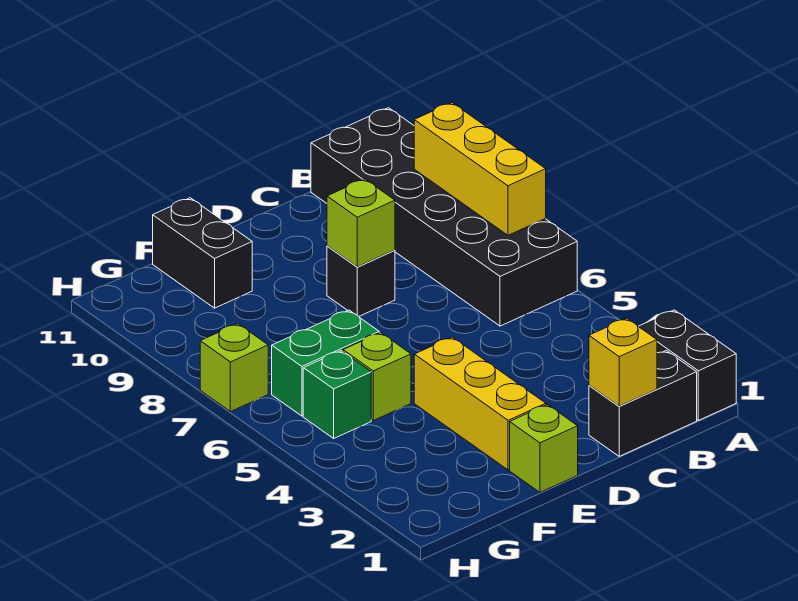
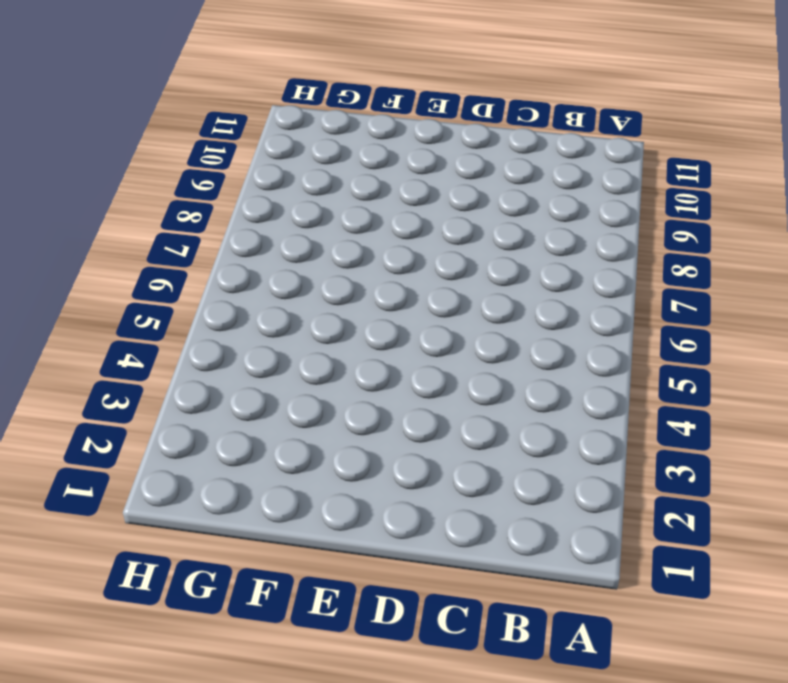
none -> black brick A1:A2 level 1
none -> black brick A6:B11 level 1
none -> black brick B1:C1 level 1

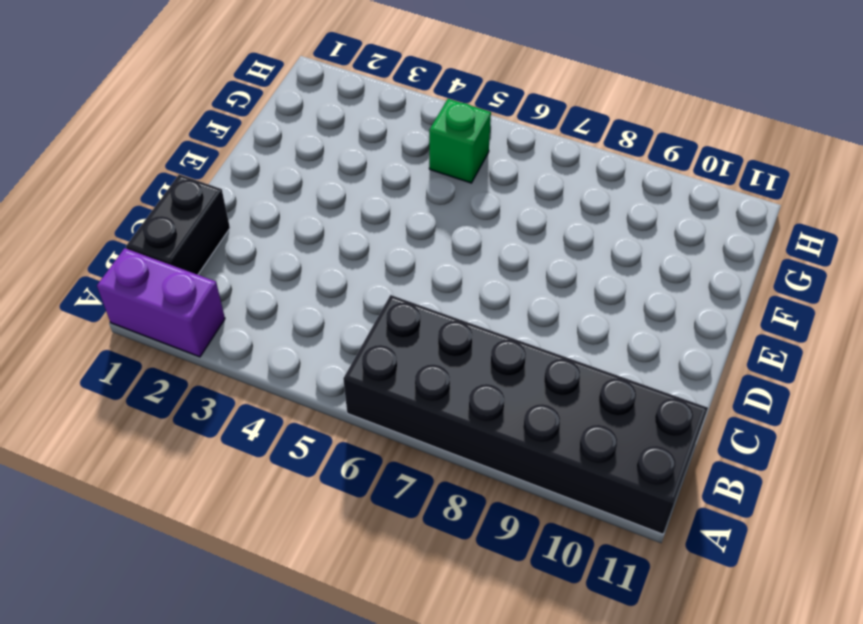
purple brick A1:A2 level 1 -> black brick A1:A2 level 1
none -> black brick D8 level 1
none -> lime brick E1 level 1
none -> yellow brick E2:E4 level 1

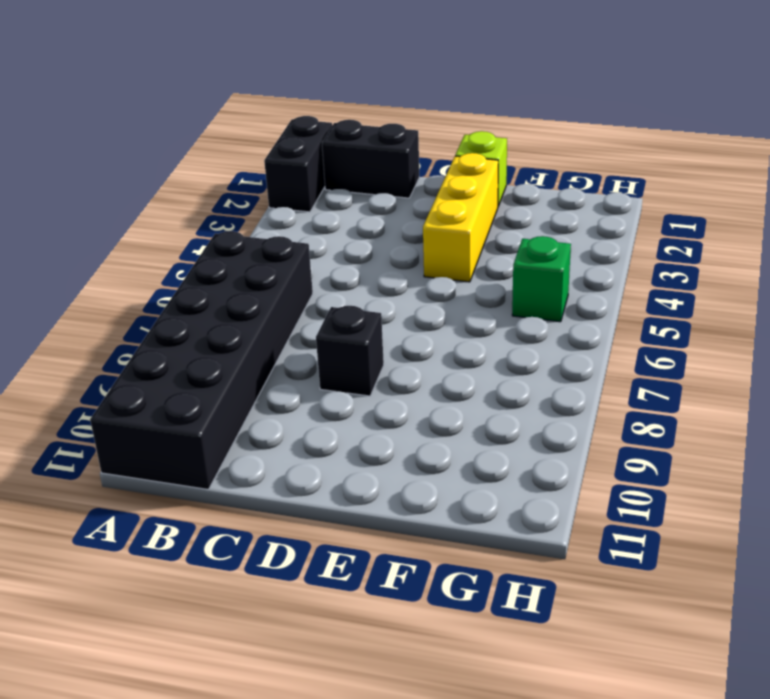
none -> lime brick F5 level 1
none -> green brick F6:G6 level 1
none -> black brick F10:F11 level 1

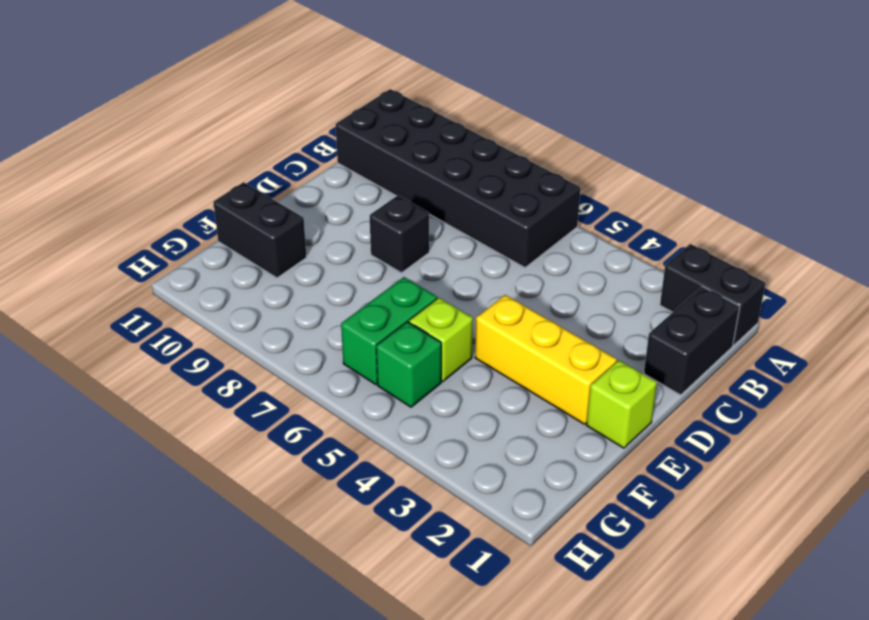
none -> lime brick H7 level 1
none -> yellow brick A7:A9 level 2
none -> yellow brick C1 level 2

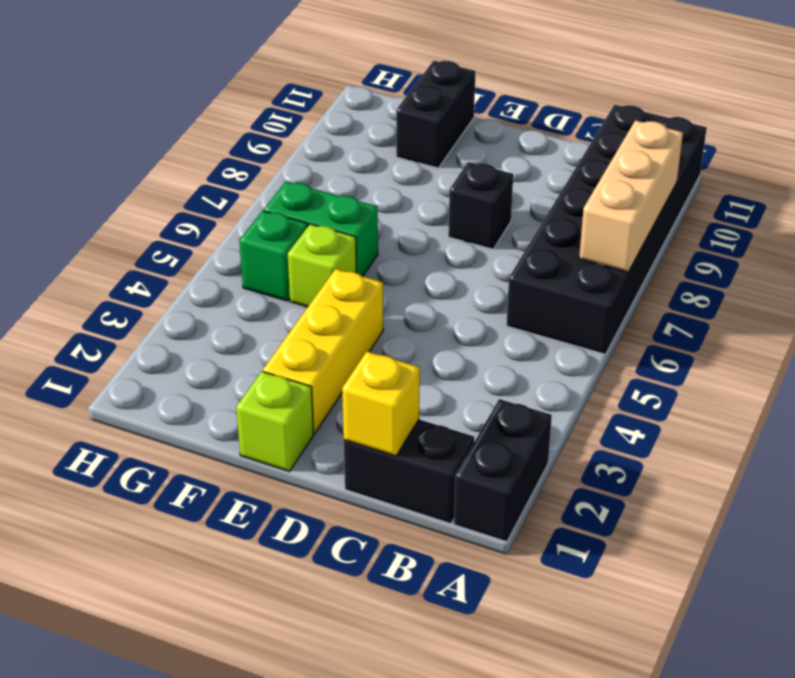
tan brick A7:A9 level 2 -> yellow brick A7:A9 level 2
none -> lime brick H7 level 1
none -> lime brick D8 level 2

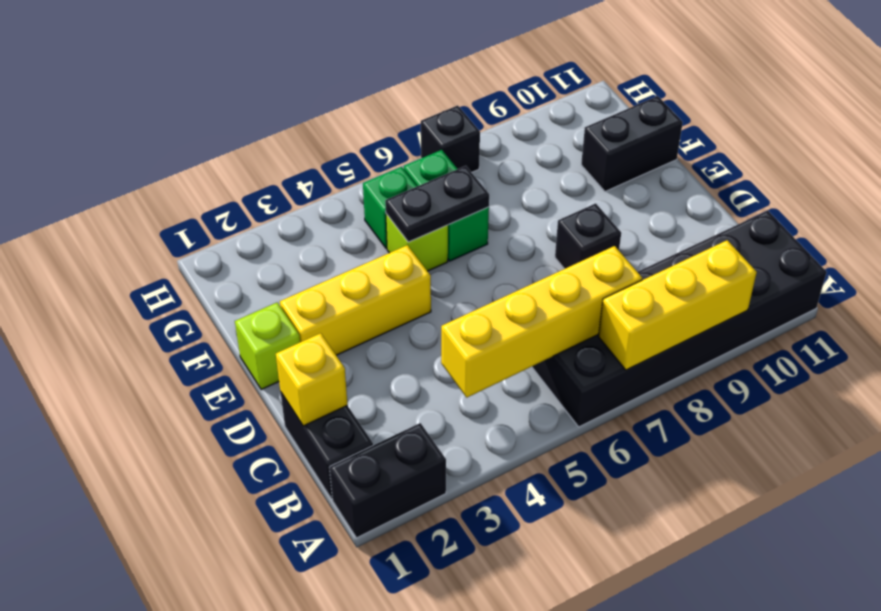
yellow brick B4:B7 level 2 -> none
black plate F5:F6 level 2 -> none
black brick H7 level 1 -> lime brick H7 level 1
none -> lime brick D8 level 2

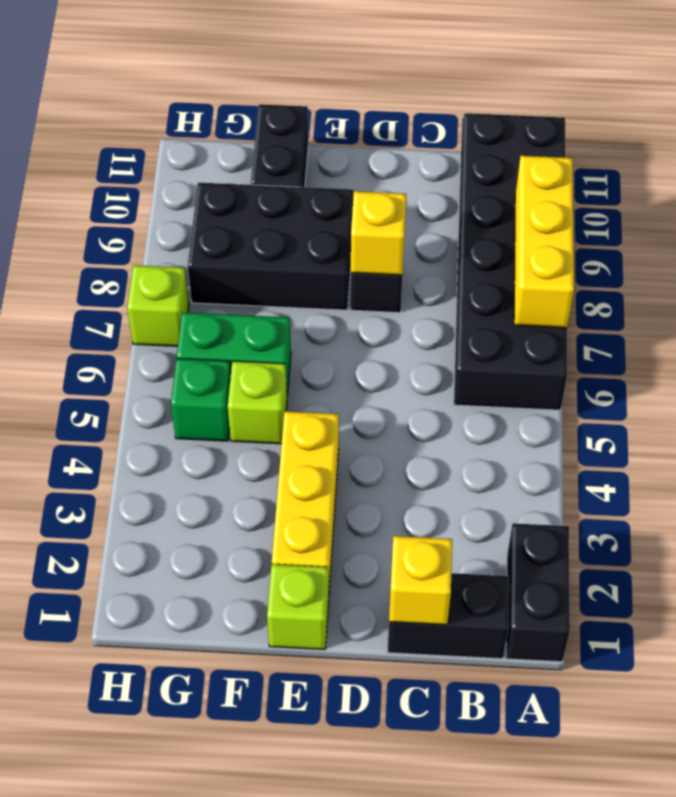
yellow brick D8 level 2 -> lime brick D8 level 2
black brick E8:G9 level 1 -> none

